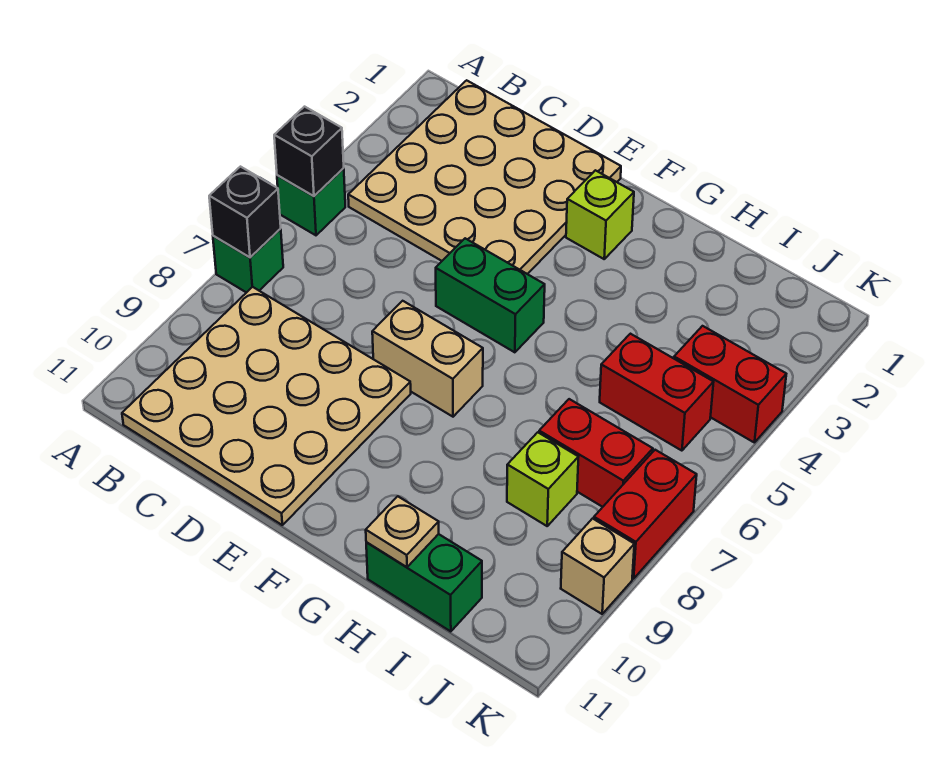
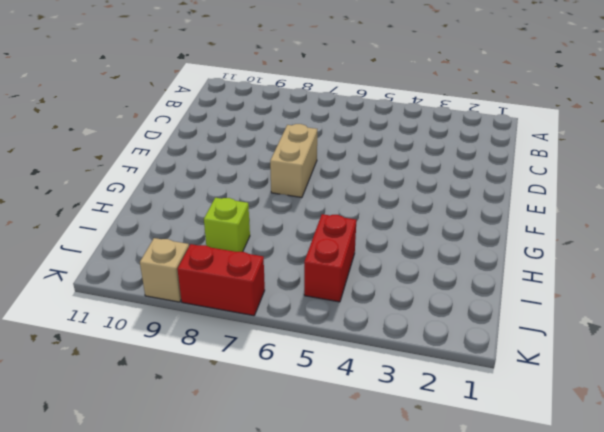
none -> green brick A5 level 1
none -> green brick A7 level 1
none -> tan plate B1:E4 level 1

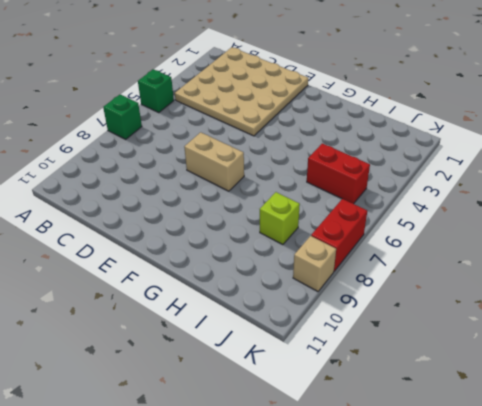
none -> tan plate B8:E11 level 1
none -> green brick E5:F5 level 1
none -> lime brick F2 level 1

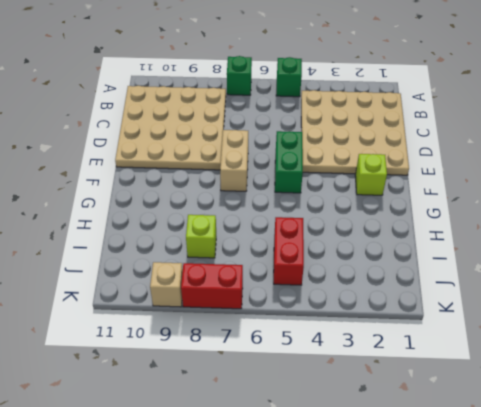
none -> green brick H11:I11 level 1
none -> red brick I7:J7 level 1
none -> red brick J4:K4 level 1

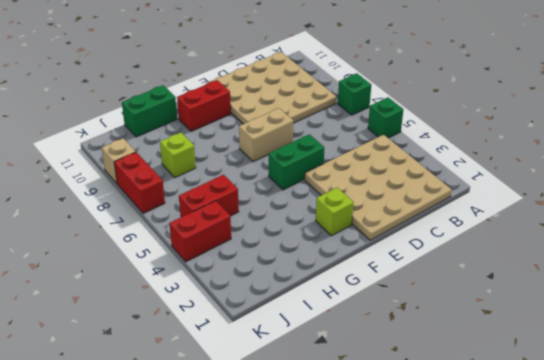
red brick F10:G10 level 1 -> red brick I7:J7 level 1
none -> black brick A5 level 2
none -> black brick A7 level 2
none -> tan plate H11 level 2

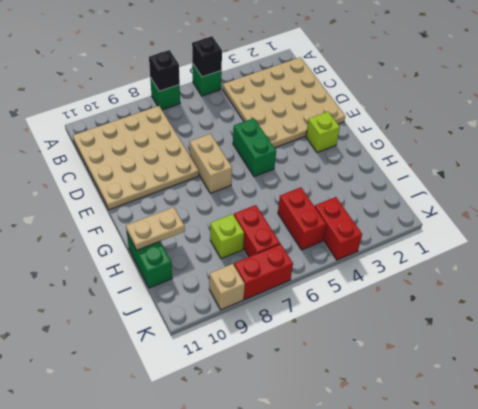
tan plate H10:H11 level 2 -> tan plate H11 level 2

